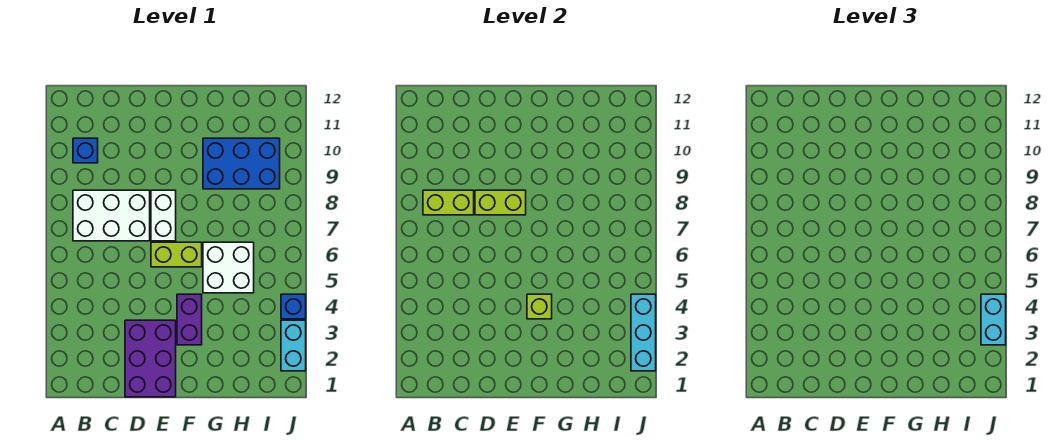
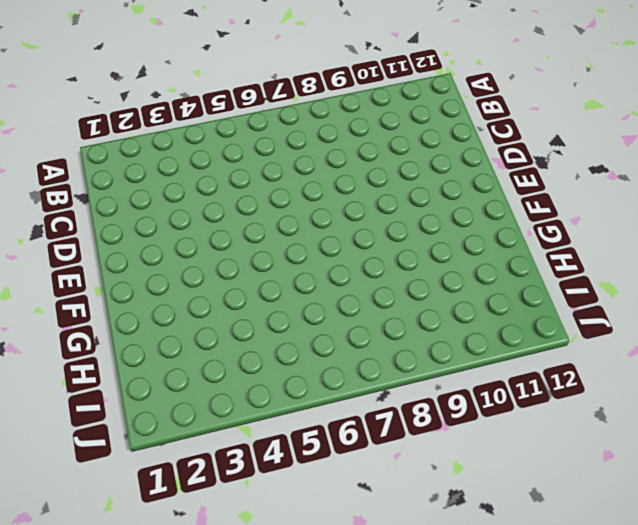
none -> white brick B7:D8 level 1
none -> blue brick B10 level 1
none -> purple brick D1:E3 level 1

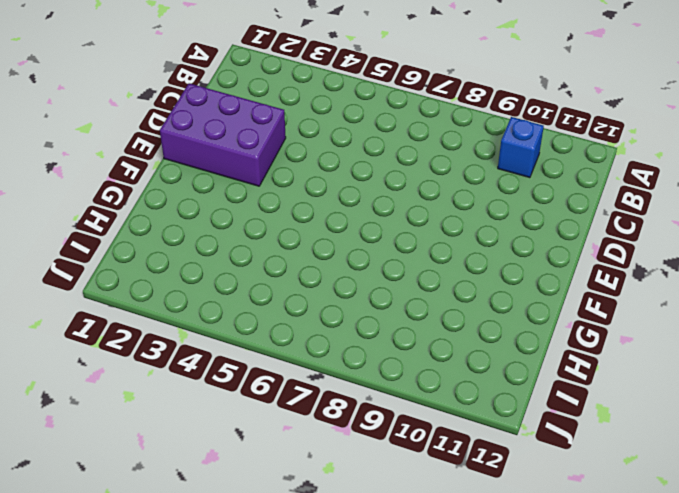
none -> white brick B7:D8 level 1
none -> lime brick E6:F6 level 1
none -> white brick E7:E8 level 1

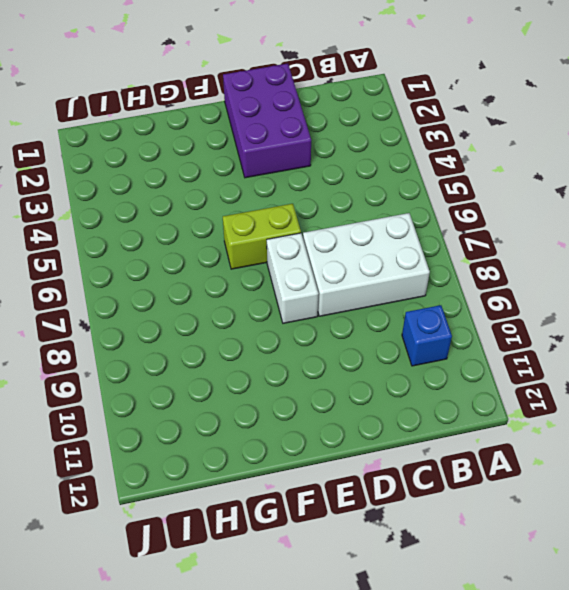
none -> purple brick F3:F4 level 1
none -> white brick G5:H6 level 1
none -> blue brick G9:I10 level 1

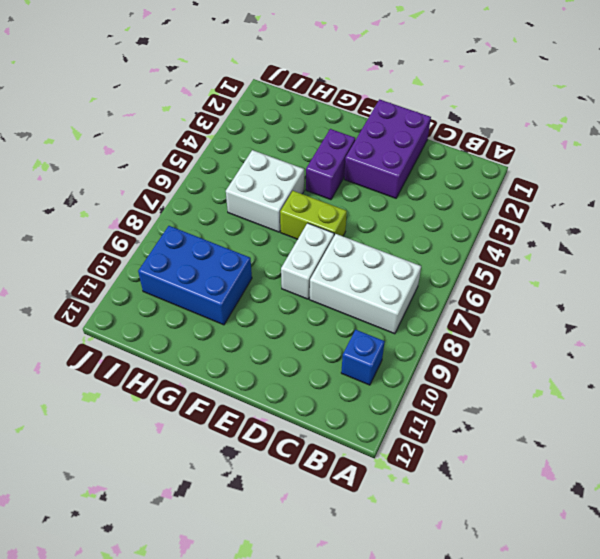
none -> cyan brick J2:J3 level 1
none -> blue brick J4 level 1
none -> lime brick B8:C8 level 2

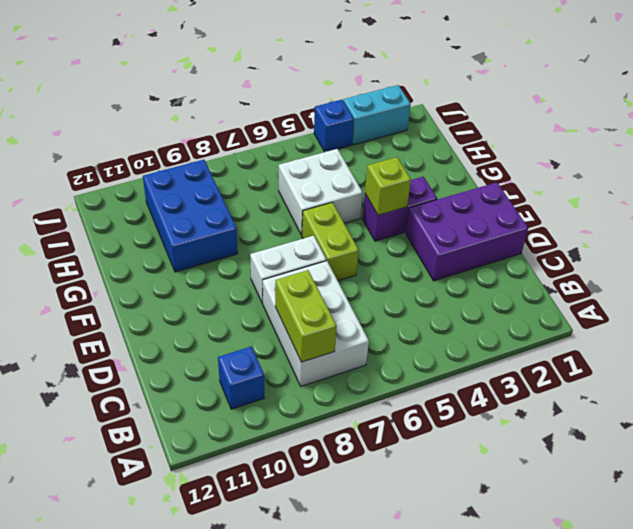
none -> lime brick D8:E8 level 2
none -> cyan brick J2:J4 level 2
none -> cyan brick J3:J4 level 3

